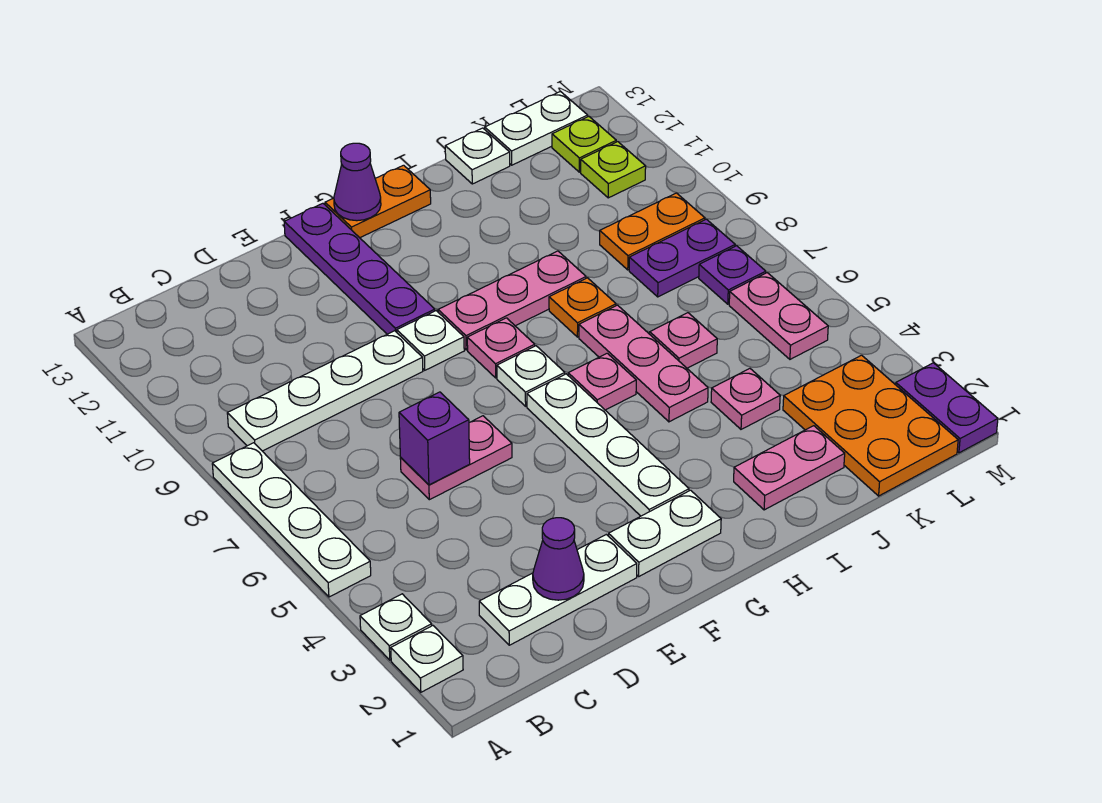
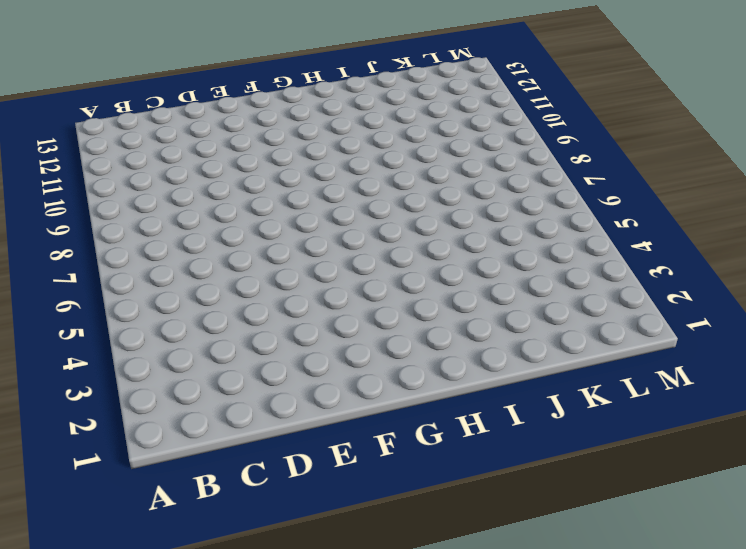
none -> white plate A2 level 1
none -> white plate A3 level 1
none -> white plate A5:A8 level 1
none -> white plate B9:E9 level 1

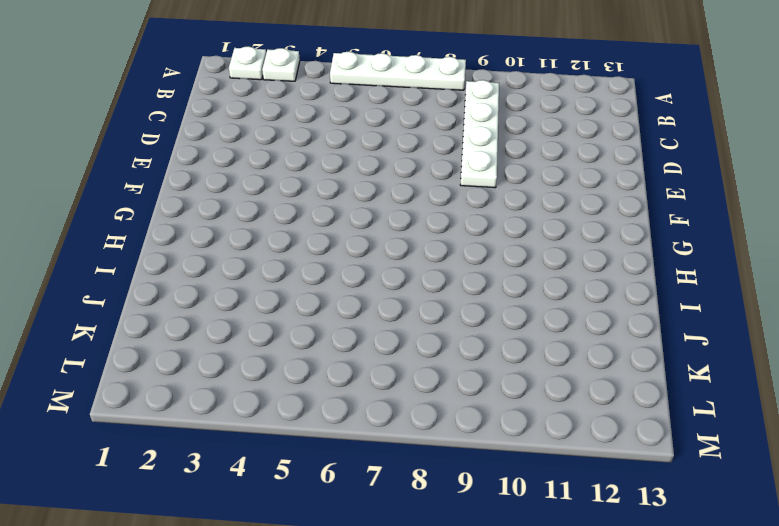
none -> white plate C2:E2 level 1
none -> pink plate D6:E6 level 1
none -> white plate F2:G2 level 1
none -> white plate F9 level 1

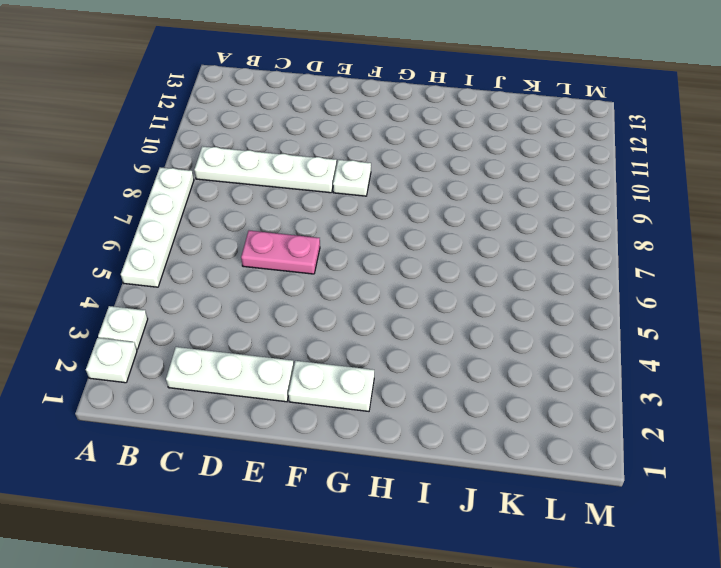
none -> purple plate F10:F13 level 1
none -> white plate G3:G6 level 1
none -> white plate G7 level 1
none -> pink plate G8 level 1

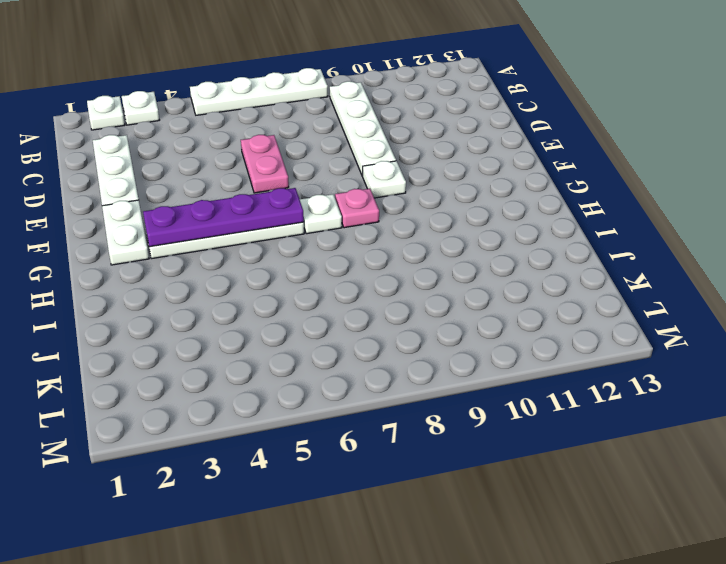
purple plate G3:G6 level 2 -> purple plate F10:F13 level 1
none -> pink plate G9:I9 level 1
none -> orange plate G13:H13 level 1
none -> pink plate H6 level 1
none -> pink plate I2:J2 level 1

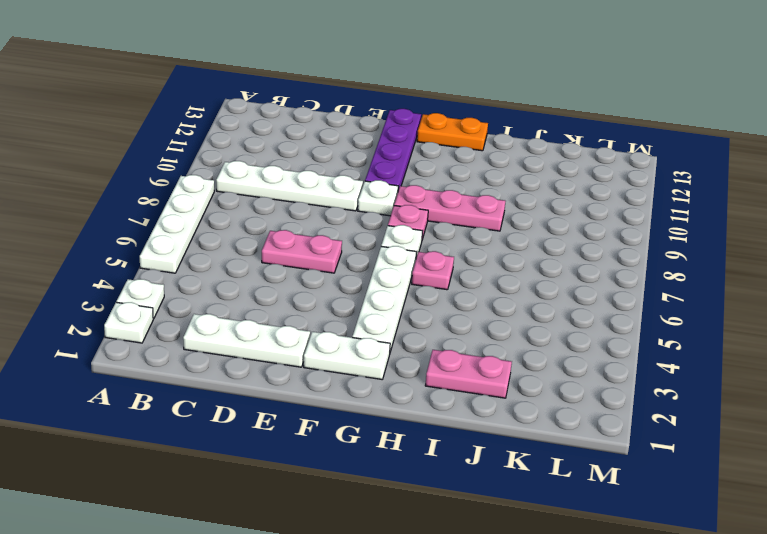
none -> pink plate I5:I7 level 1
none -> orange plate I8 level 1
none -> pink plate J4 level 1
none -> pink plate J6 level 1

